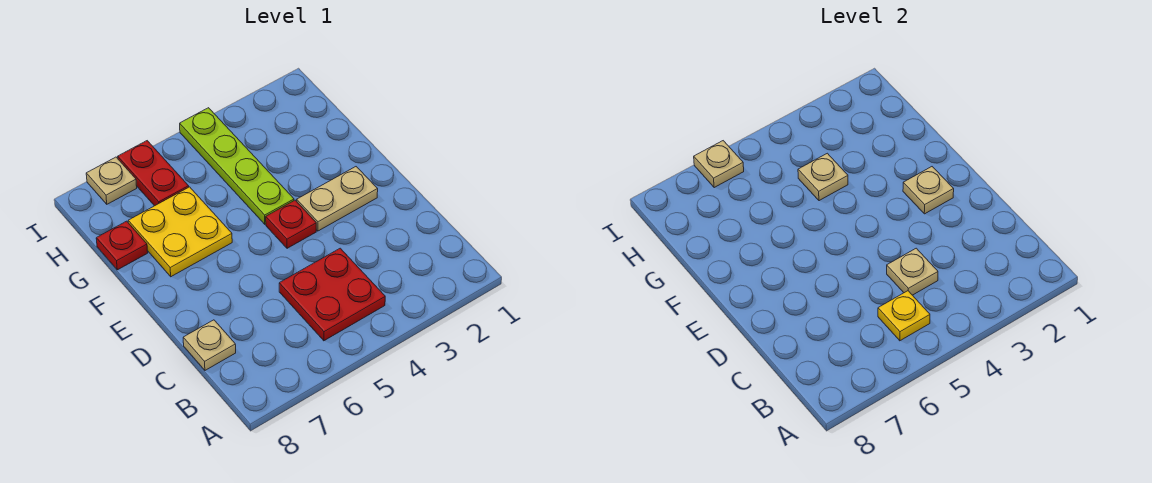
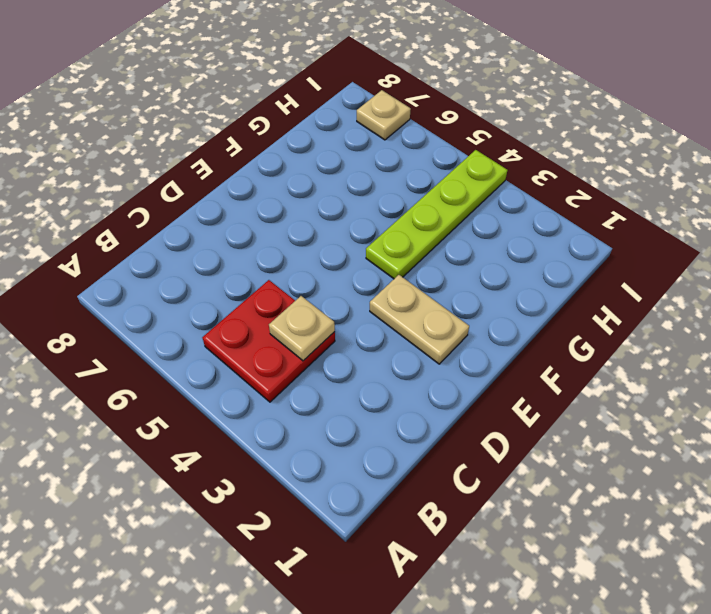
none -> tan plate C8 level 1
none -> red plate E4 level 1
none -> yellow plate F6:G7 level 1

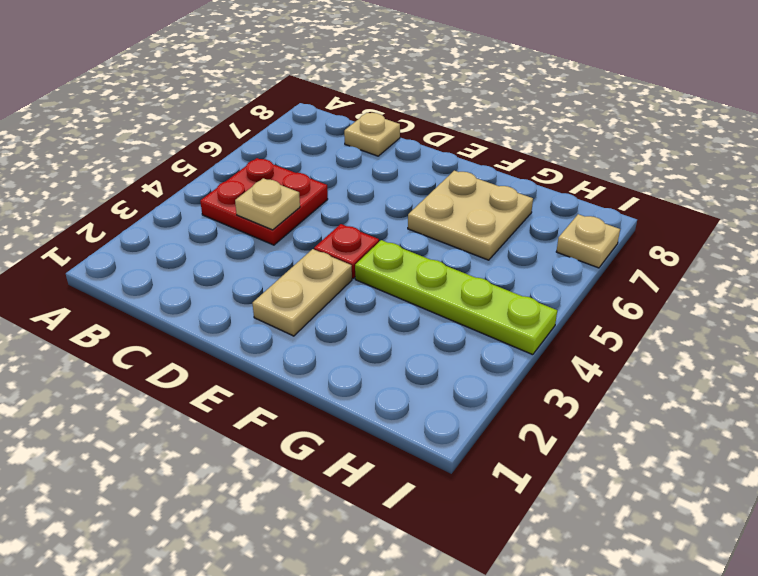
tan plate F6:G7 level 1 -> yellow plate F6:G7 level 1
none -> red plate G8 level 1
none -> red plate H6:I6 level 1
none -> yellow plate B5 level 2

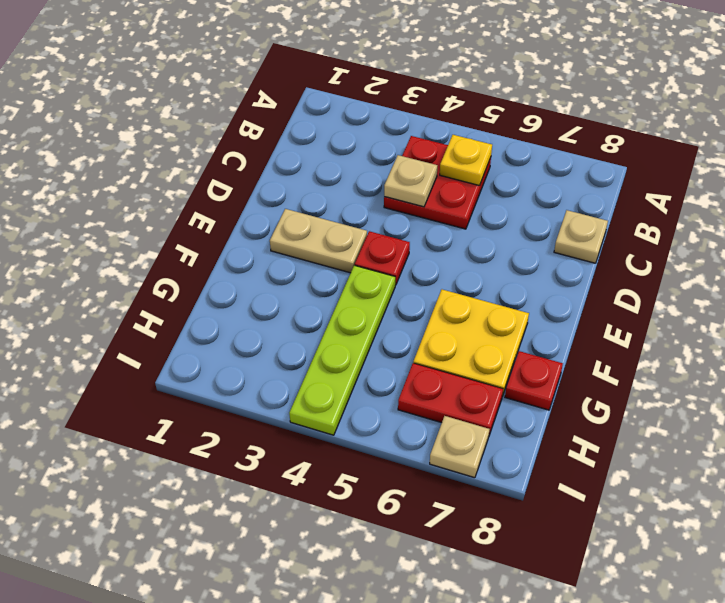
red plate H6:H7 level 1 -> red plate H6:I6 level 1
none -> tan plate E2 level 2
none -> tan plate G4 level 2
none -> tan plate I6 level 2

